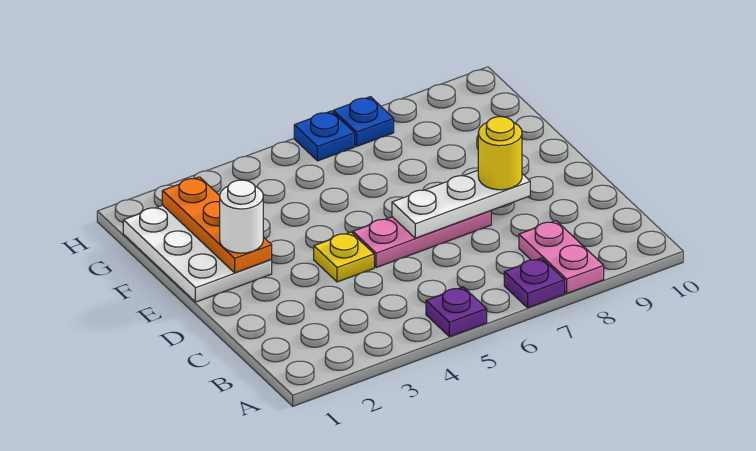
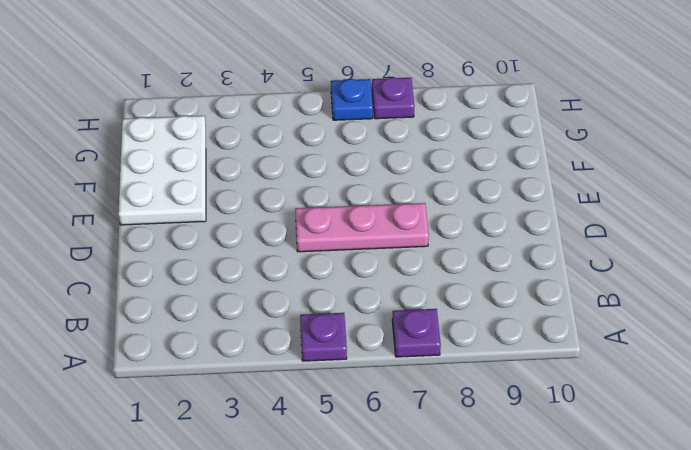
purple plate H7 level 1 -> blue plate H7 level 1
none -> pink plate A8:B8 level 1
none -> yellow plate D4 level 1
none -> white plate D6:D8 level 2

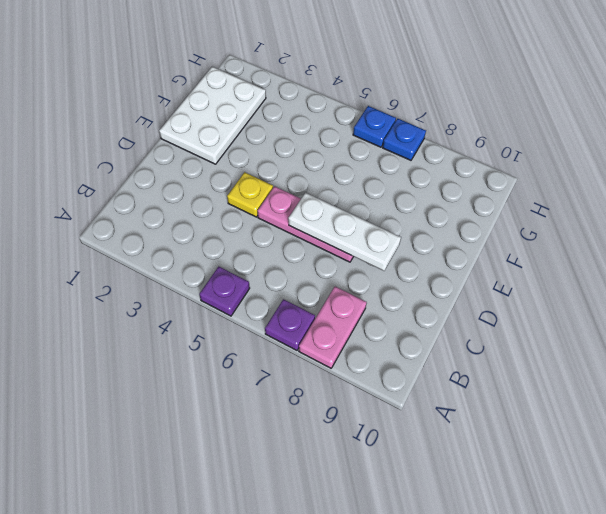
none -> orange plate E2:G2 level 2
none -> yellow round brick D8 level 3
none -> white round brick E2 level 3

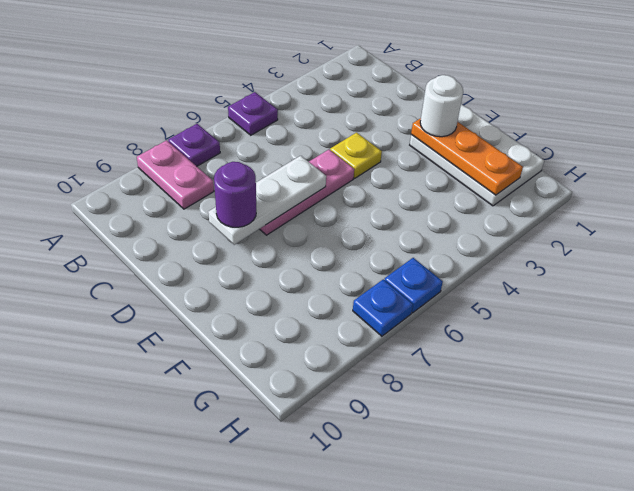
purple round brick D8 level 3 -> yellow round brick D8 level 3

